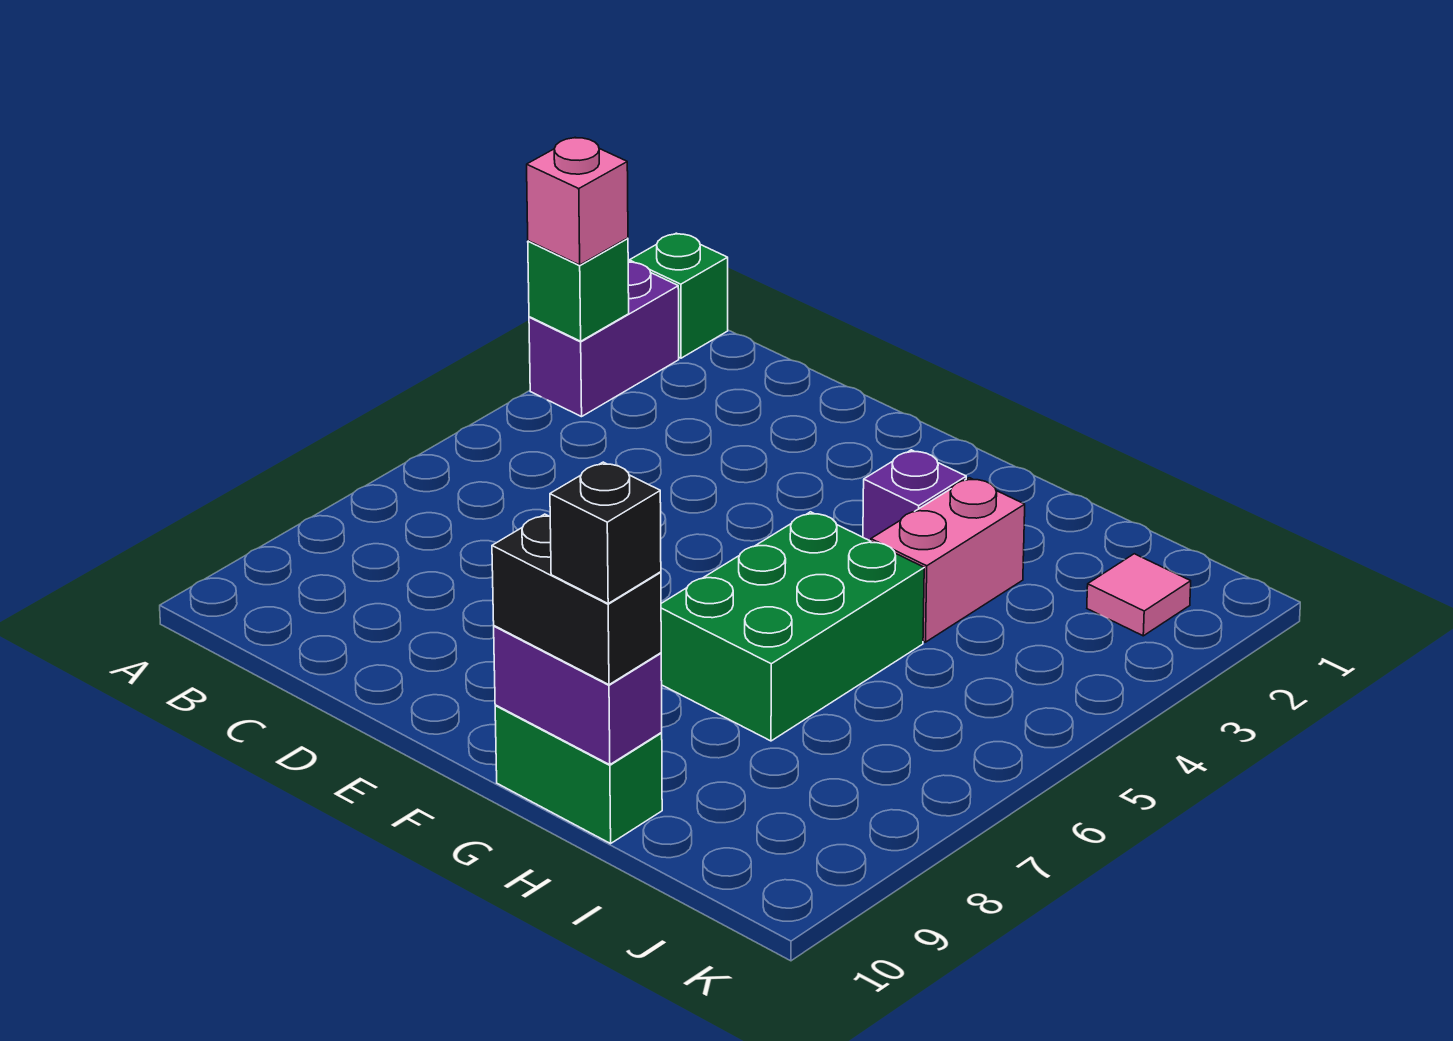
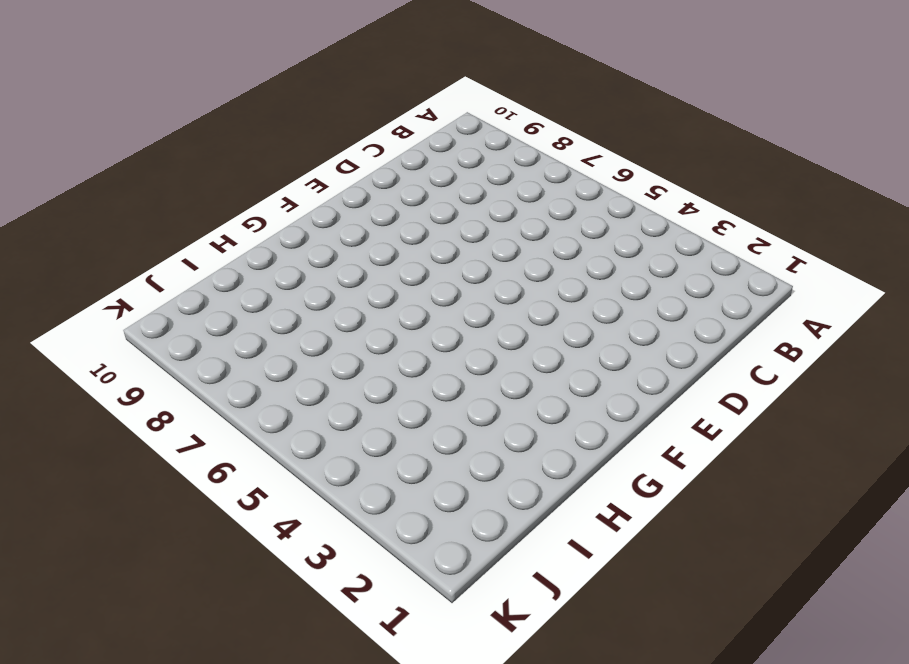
none -> green brick A1 level 1
none -> purple brick A2:A3 level 1
none -> purple brick G3 level 1

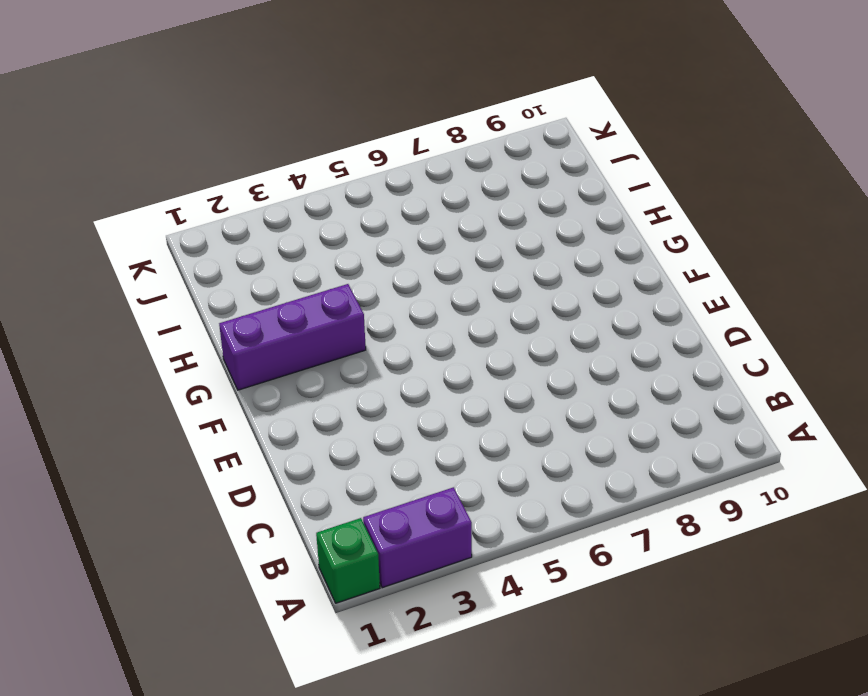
purple brick G1:G3 level 1 -> purple brick G3 level 1
none -> green brick G5:H7 level 1
none -> green brick G10:H10 level 1
none -> pink brick H3:H4 level 1

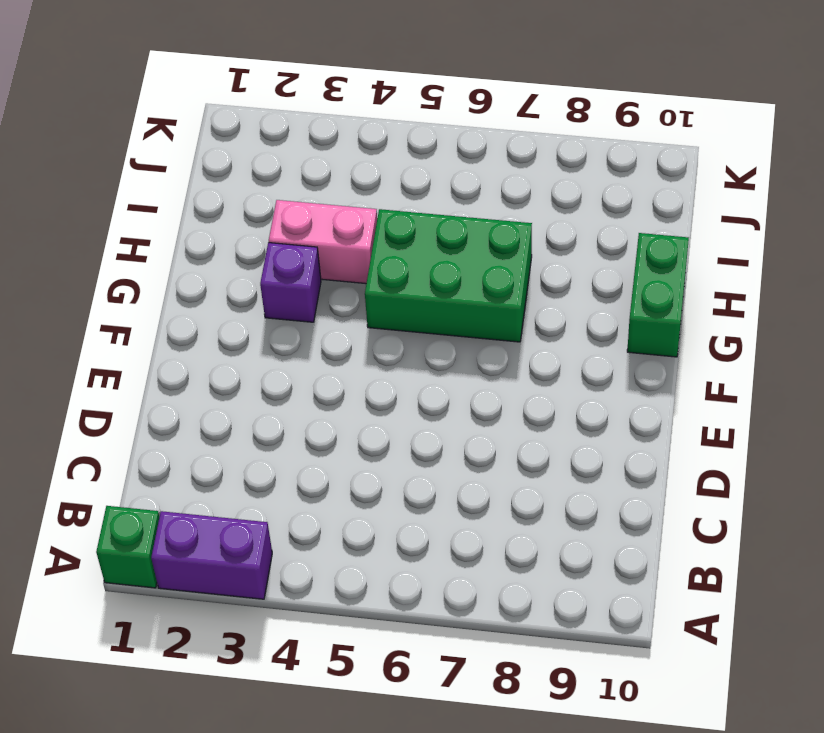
none -> pink tile J2 level 1
none -> green brick A3 level 2
none -> purple brick G10:H10 level 2

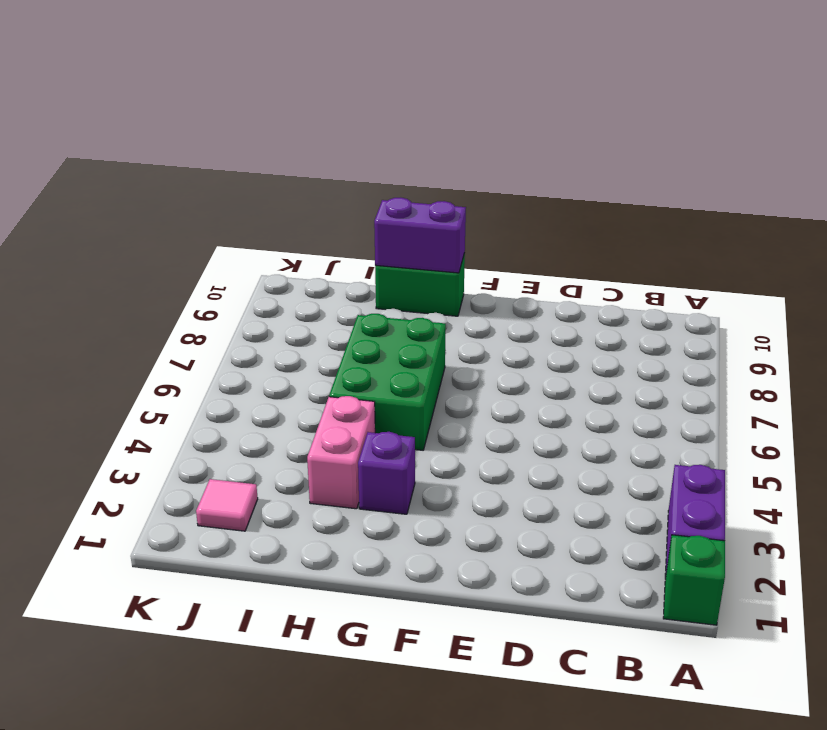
none -> green brick A3 level 2
none -> pink brick A3 level 3
none -> black brick G10:H10 level 3

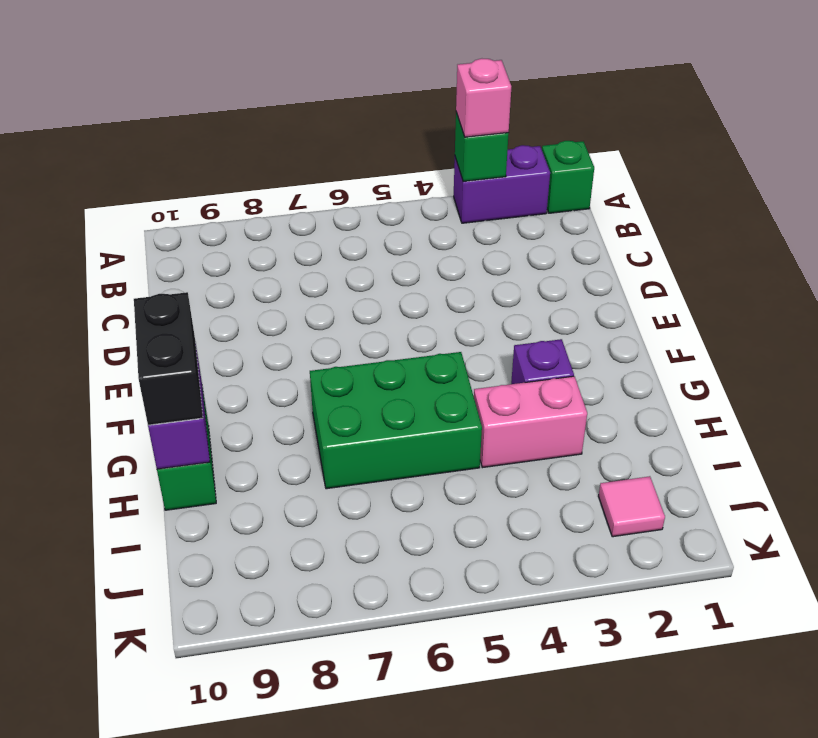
none -> black brick H10 level 4

